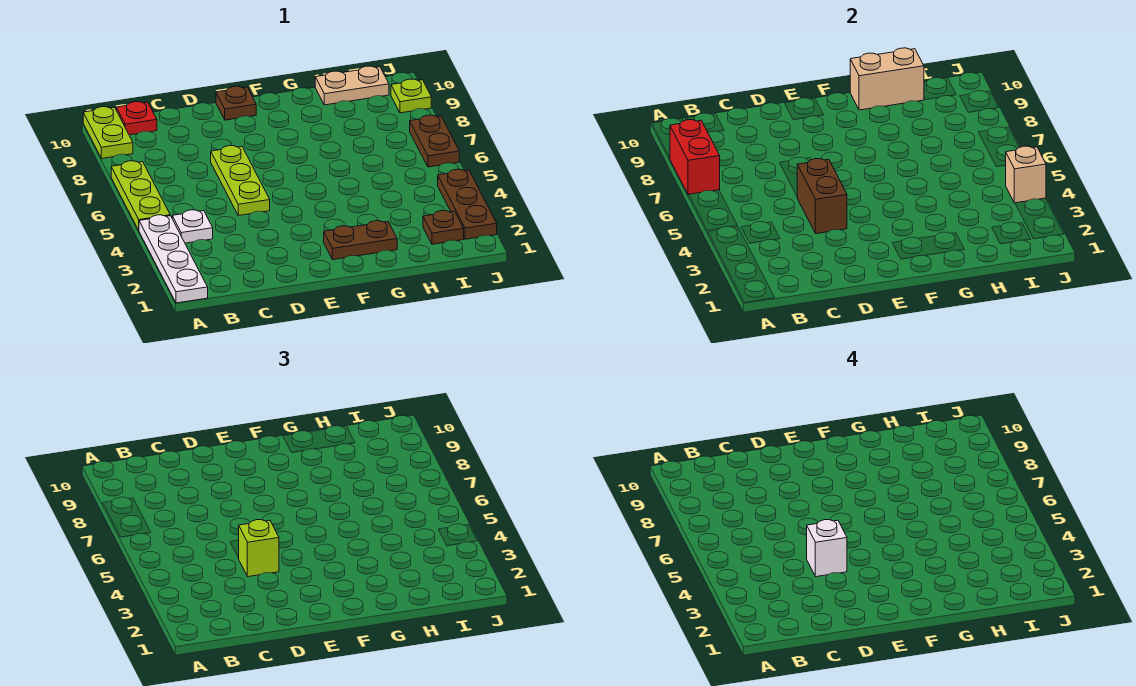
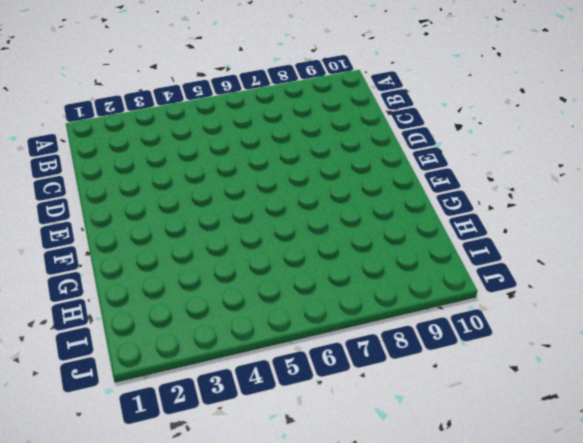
none -> white plate A1:A4 level 1
none -> lime plate A5:A7 level 1
none -> lime plate A9:A10 level 1

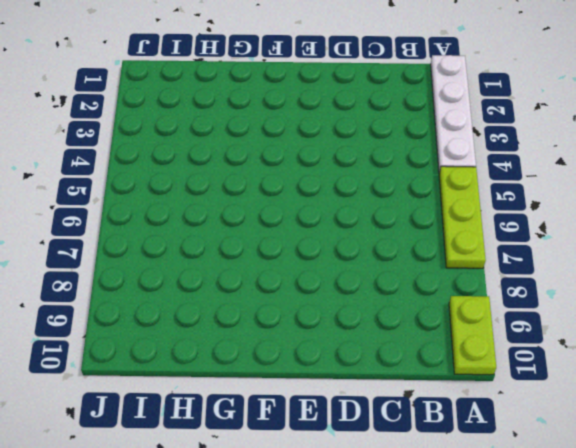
none -> white plate B4 level 1
none -> red plate B10 level 1
none -> lime plate D5:D7 level 1

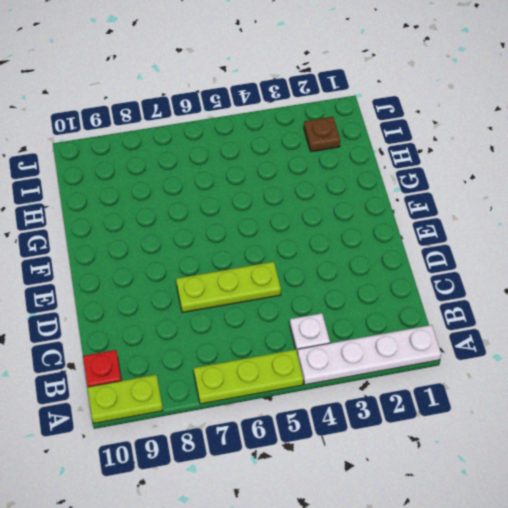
none -> brown plate E10 level 1
none -> brown plate F2:G2 level 1
none -> tan plate H10:I10 level 1

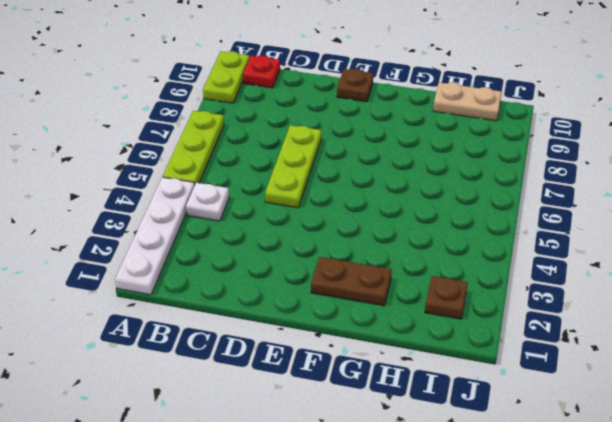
none -> brown plate J2:J4 level 1
none -> brown plate J6:J7 level 1
none -> lime plate J9 level 1

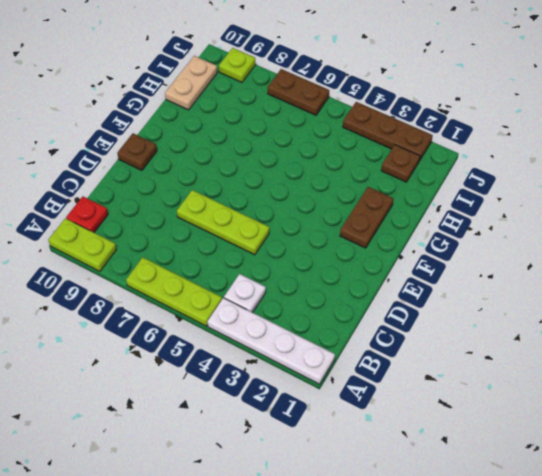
none -> red brick A7:A8 level 2
none -> brown brick D4:D5 level 2
none -> tan brick G10:H10 level 2

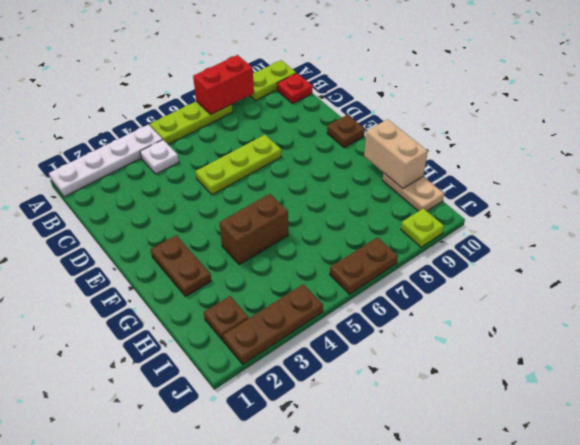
brown brick G4:G5 level 1 -> brown brick D4:D5 level 2
none -> tan brick J4 level 2
none -> lime brick D4 level 3
none -> white brick D4 level 4

